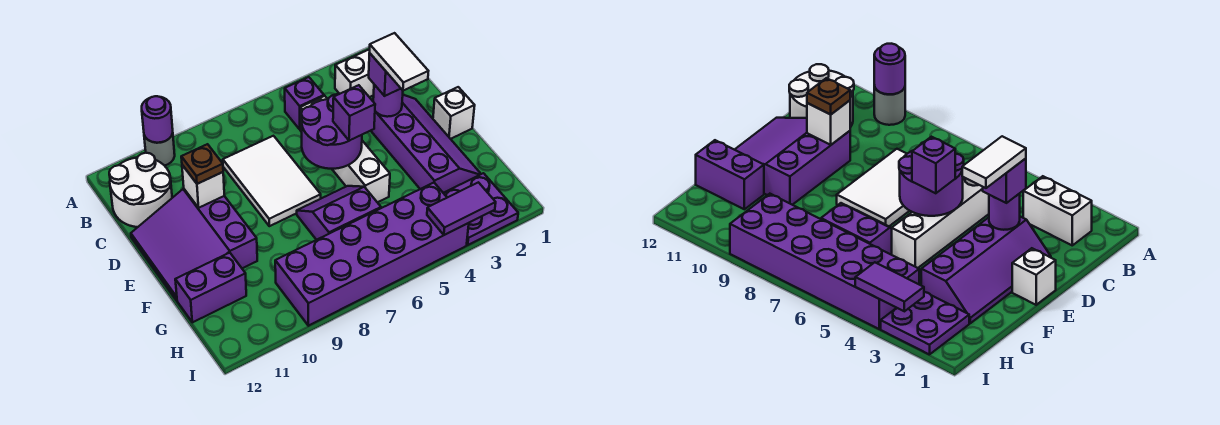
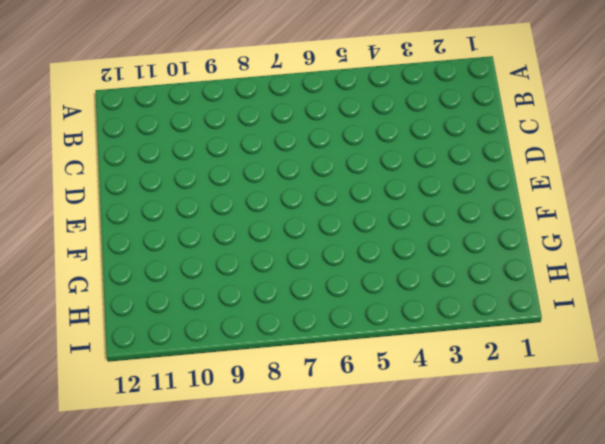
none -> grey round brick A10 level 1
none -> white brick B2:B3 level 1
none -> purple brick B5 level 1

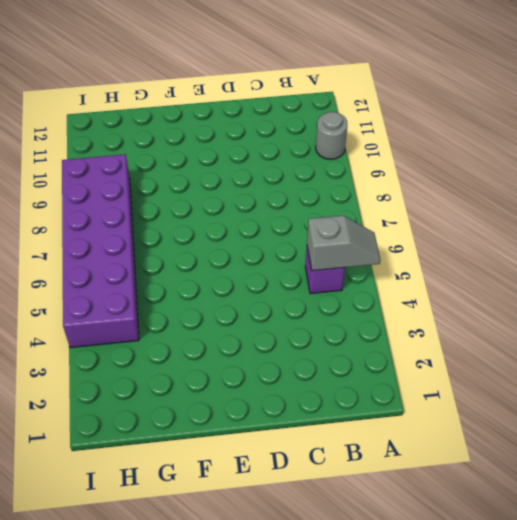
grey slope A5:B5 level 2 top B -> none
none -> white brick B2:B3 level 1
none -> white round brick B11:C12 level 1
none -> white brick C5:F5 level 1

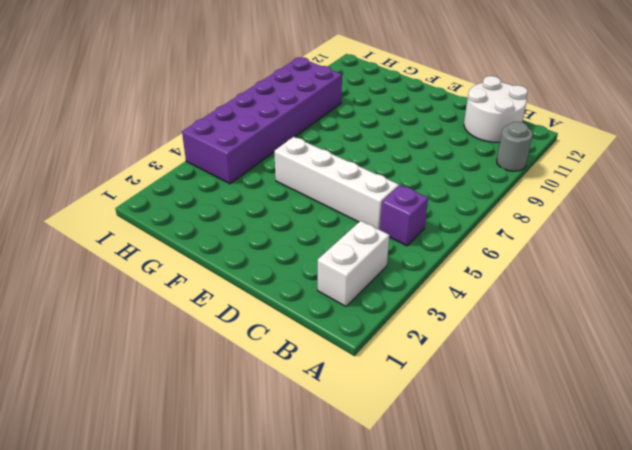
none -> white tile C7:E8 level 1
none -> purple slope D2:G3 level 1 top 3
none -> purple slope D10:F12 level 1 top 10

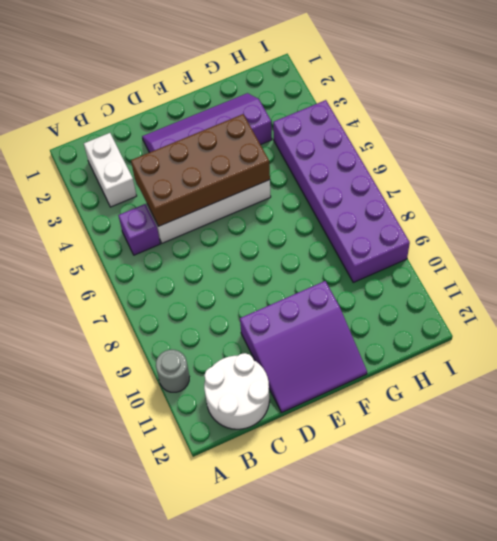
brown brick C4:F5 level 2 -> purple round brick D5:E6 level 2
none -> white tile C7:E8 level 1
none -> white brick E1 level 1
none -> purple slope F6:G7 level 1 top G

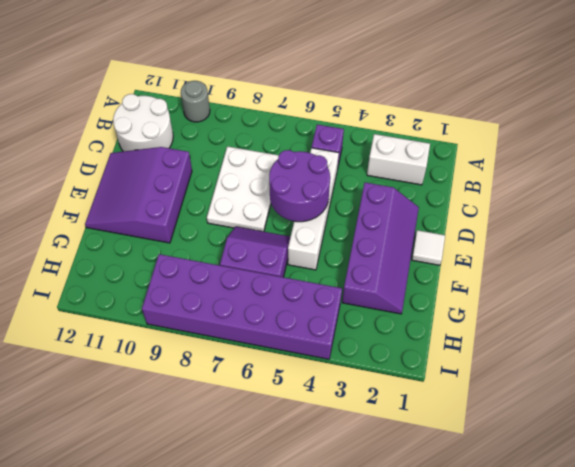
white plate C7:E8 level 1 -> white tile C7:E8 level 1
white tile E1 level 1 -> white brick E1 level 1
none -> purple brick G11:G12 level 1
none -> purple plate H2:I3 level 1
none -> purple round brick A10 level 2

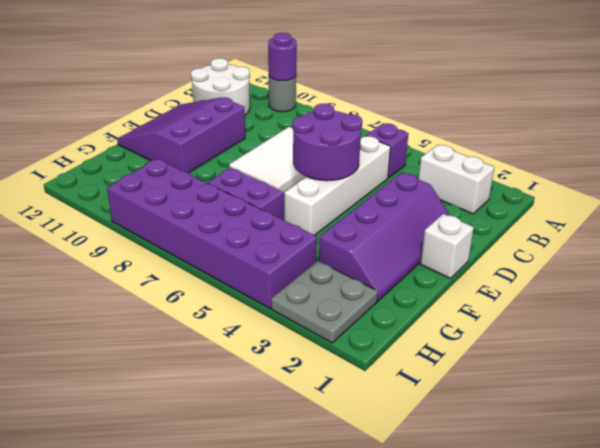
grey plate H2:I3 level 1 -> purple plate H2:I3 level 1
none -> purple brick G11:G12 level 1
none -> purple round brick D3 level 2
none -> white brick D10 level 2

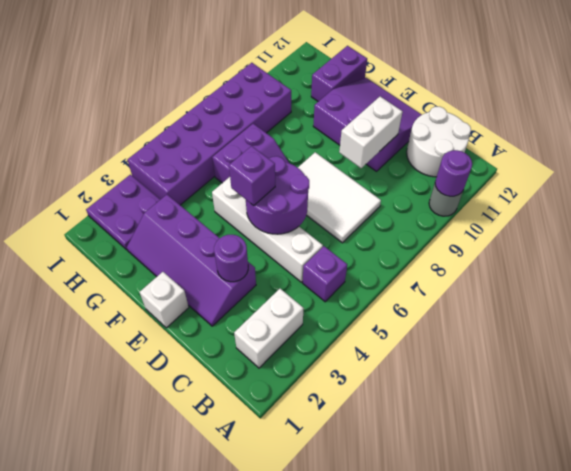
white brick D9:D10 level 2 -> white brick D10 level 2
none -> purple tile I3:I4 level 2
none -> purple brick D3 level 3
none -> brown plate D10 level 3

